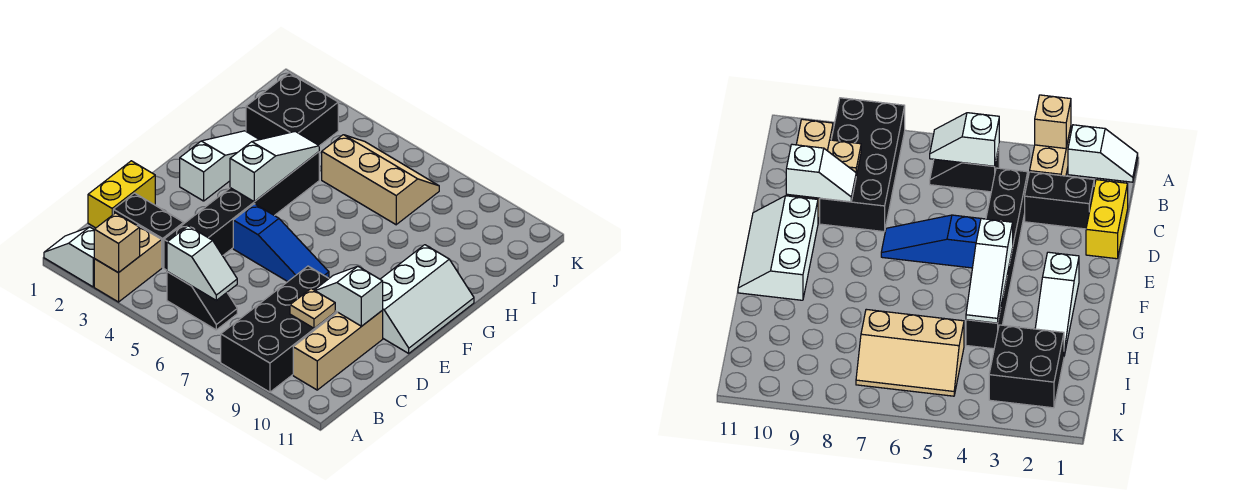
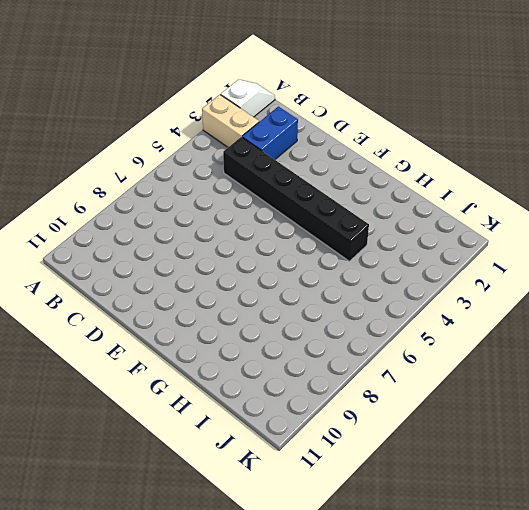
blue brick C2:C3 level 1 -> black brick C2:C3 level 1
none -> black brick A8:D9 level 1
none -> black slope B5:B6 level 1 top 5
none -> tan brick B10:D10 level 1

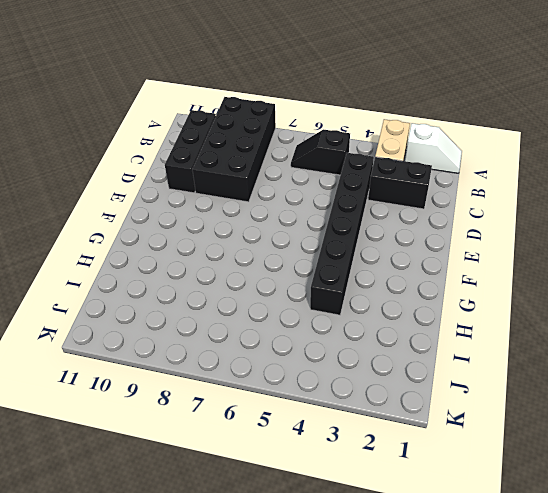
black brick B10:D10 level 1 -> tan brick B10:D10 level 1
none -> yellow brick C1:D1 level 1
none -> blue slope E5:E7 level 1 top 5
none -> white slope E10:G11 level 1 top 10

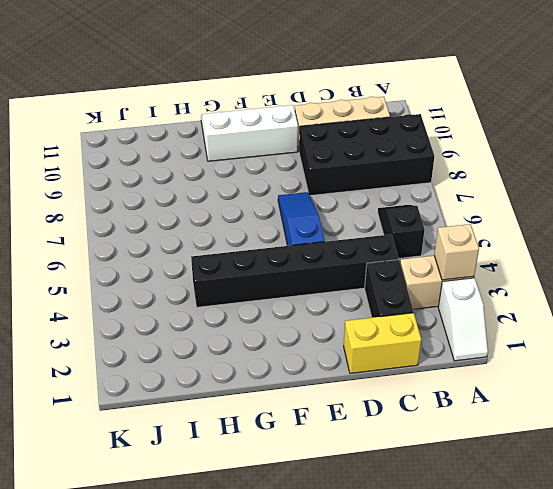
none -> white slope F2:H2 level 1 top F
none -> black brick I2:J3 level 1
none -> tan slope I5:J7 level 1 top I

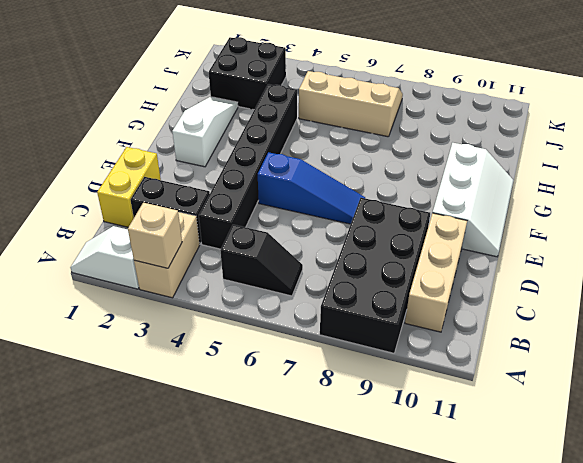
none -> white slope B5:B6 level 2 top 5
none -> tan plate C9 level 2
none -> white slope D9:D10 level 2 top 10

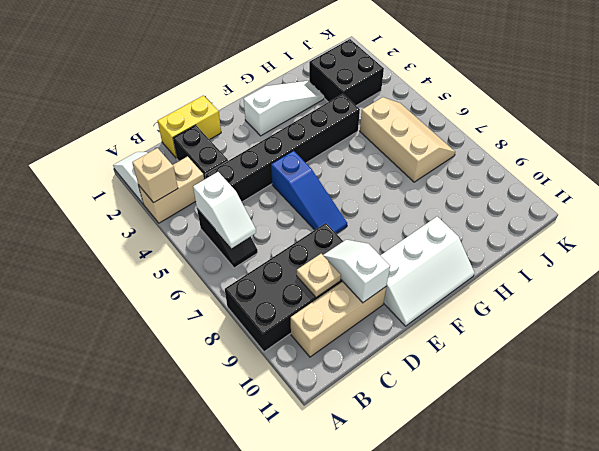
none -> white slope F4:H4 level 2 top F

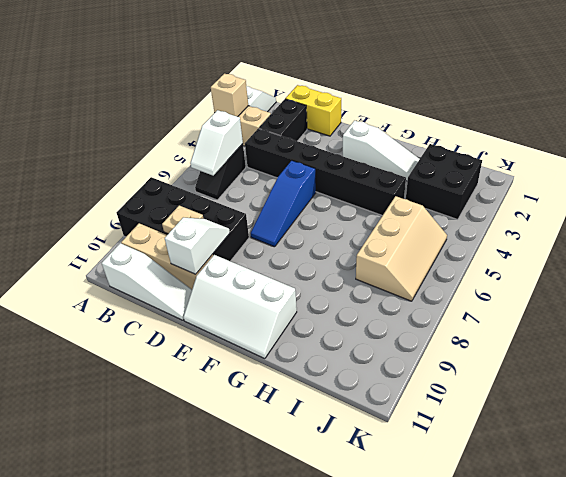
white slope B11:D11 level 1 top B -> white slope F4:H4 level 2 top F

